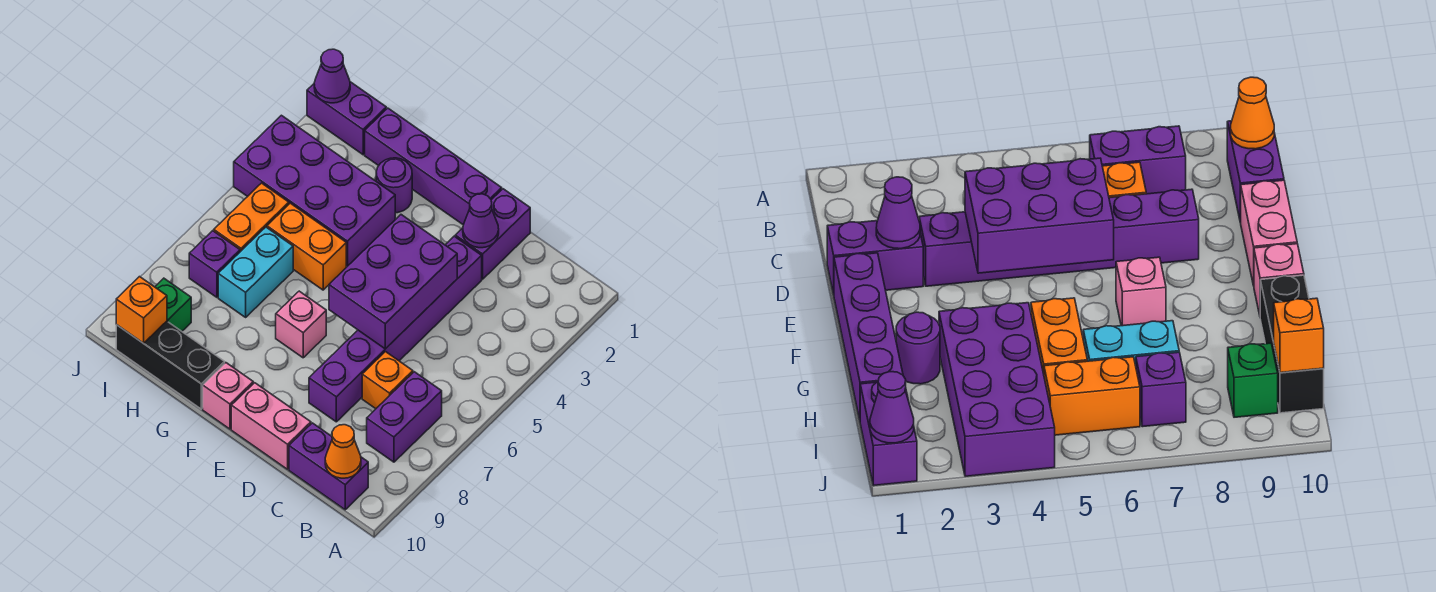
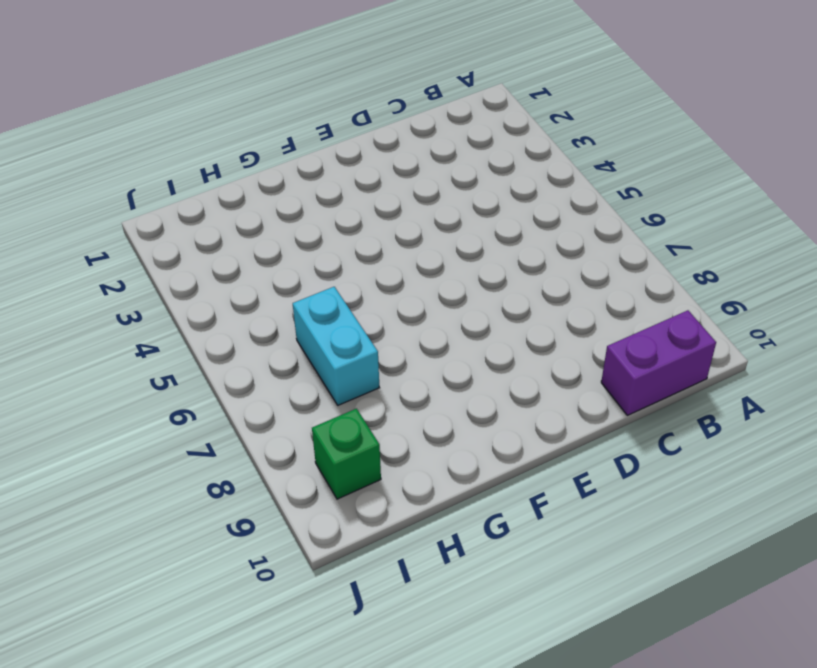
none -> purple brick B7:B8 level 1
none -> orange brick C7 level 1
none -> purple brick D1:D2 level 1

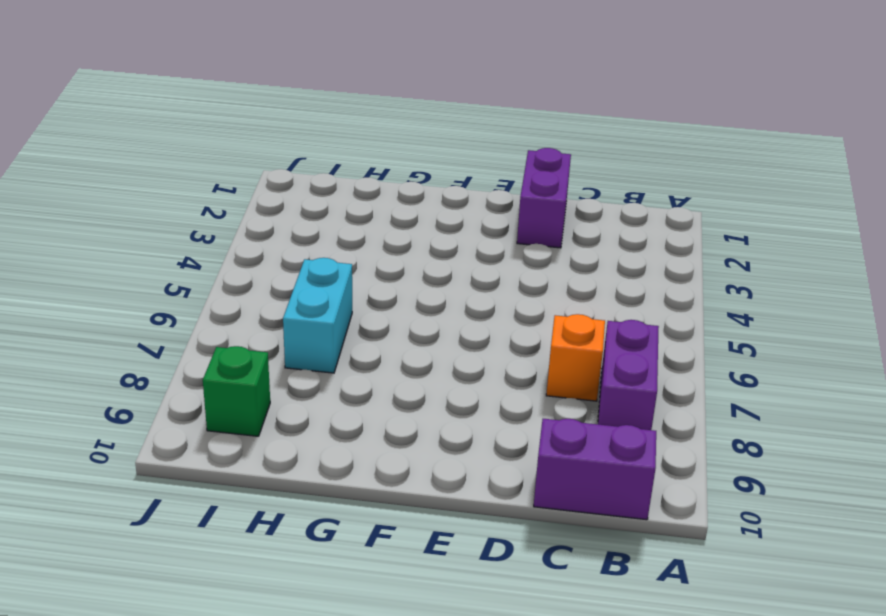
none -> purple brick D3:D8 level 1
none -> pink brick D10:E10 level 1
none -> purple brick E1:H1 level 1

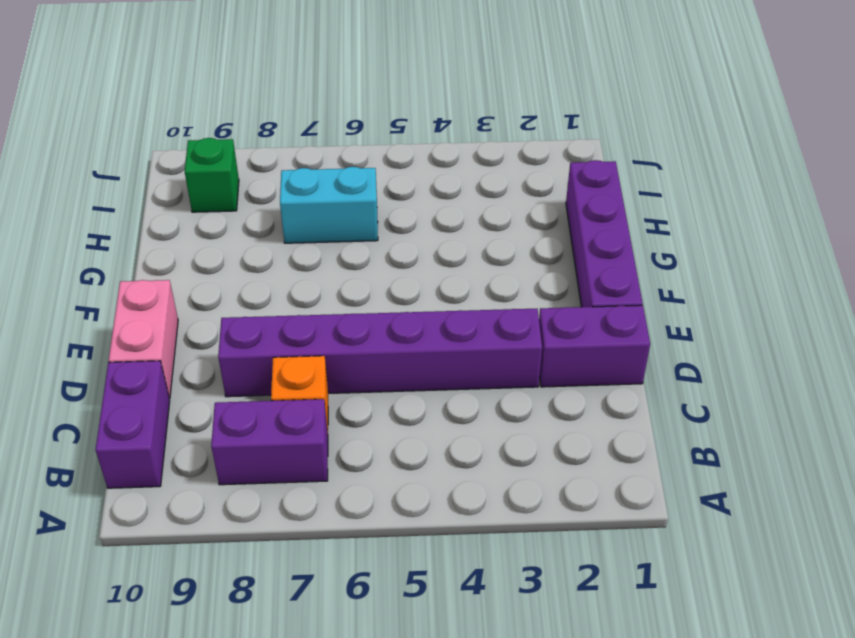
none -> pink brick F7 level 1
none -> pink brick F10 level 1
none -> purple round brick G2 level 1

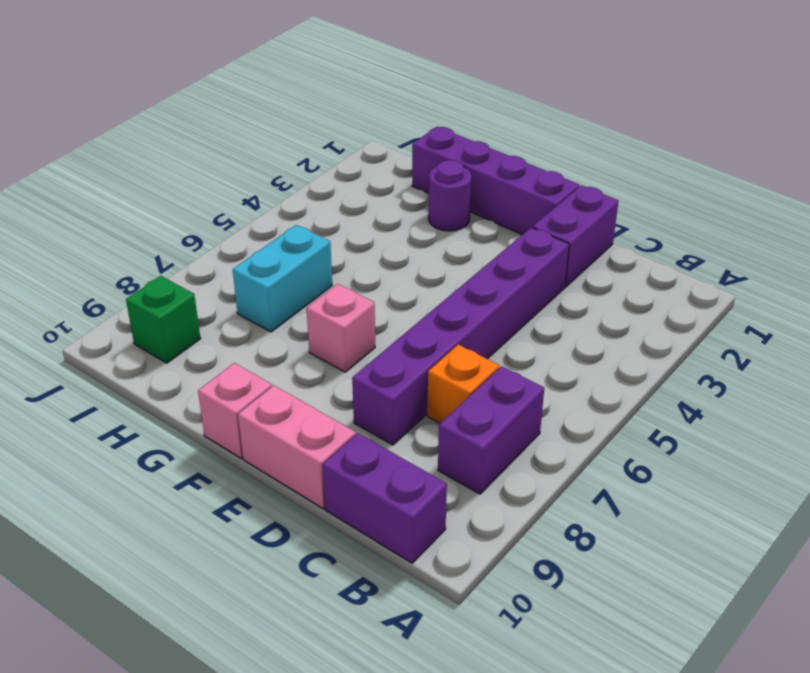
none -> purple brick G3:J4 level 1
none -> orange brick G5:H5 level 1
none -> black brick G10:I10 level 1

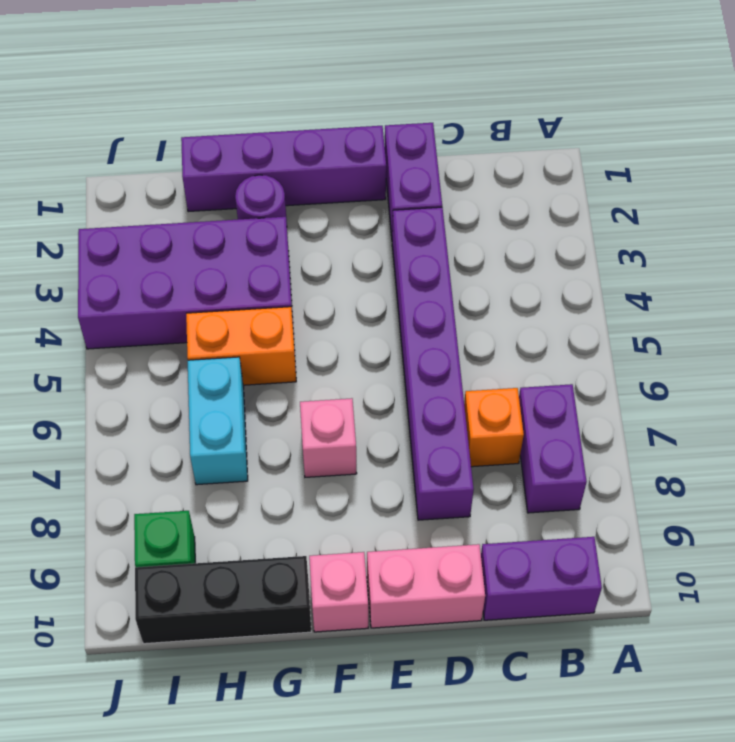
none -> purple brick I1:J1 level 1
none -> orange brick I5:I6 level 1
none -> purple brick I7 level 1

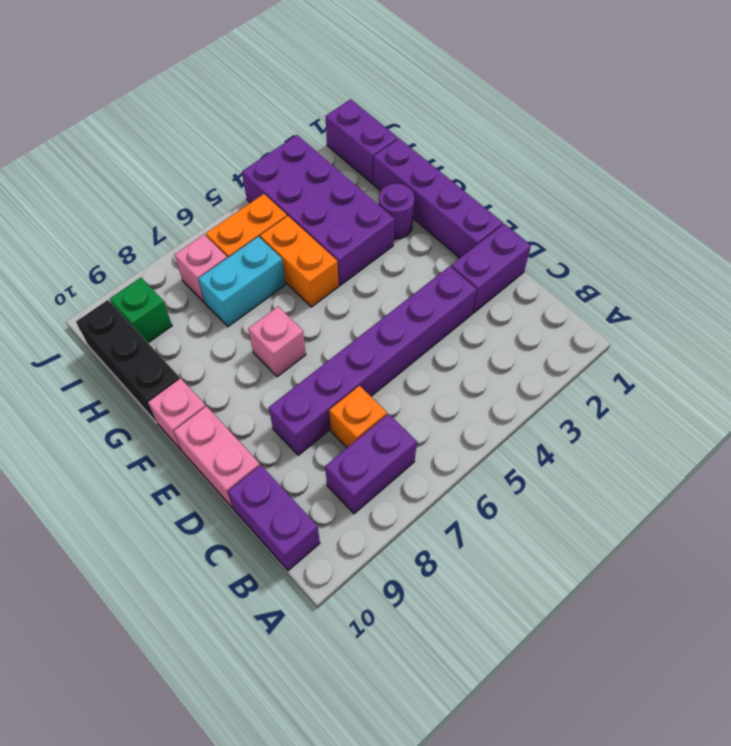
pink brick I7 level 1 -> purple brick I7 level 1
none -> orange cone B10 level 2
none -> purple cone D2 level 2
none -> purple brick D4:E6 level 2

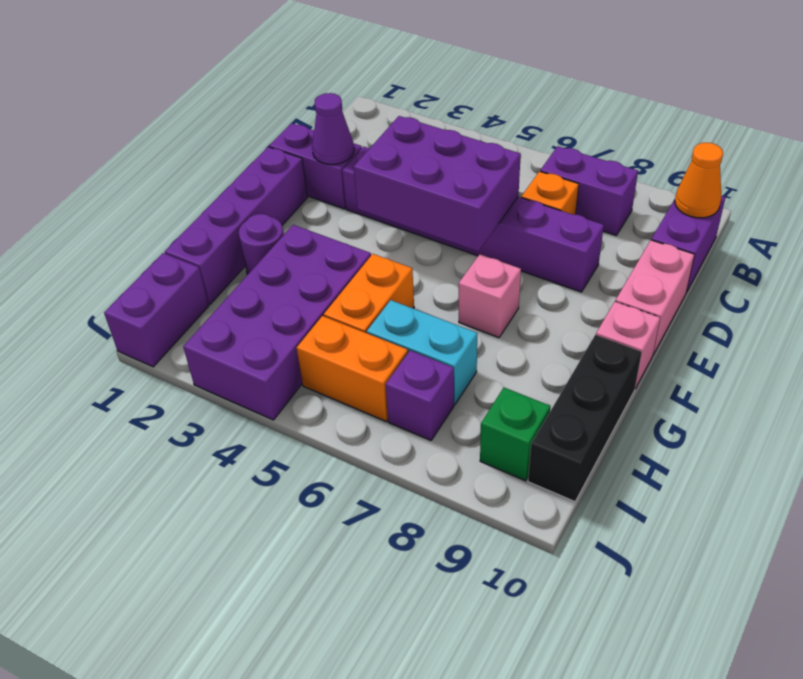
none -> orange brick I10 level 2
none -> purple cone J1 level 2

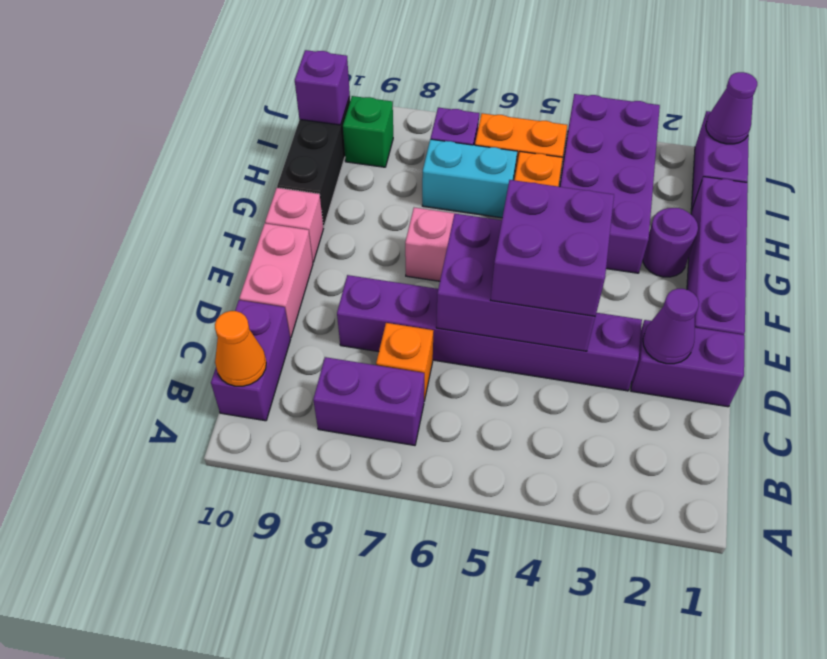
purple brick D4:E5 level 3 -> none
purple brick I10 level 2 -> orange brick I10 level 2

